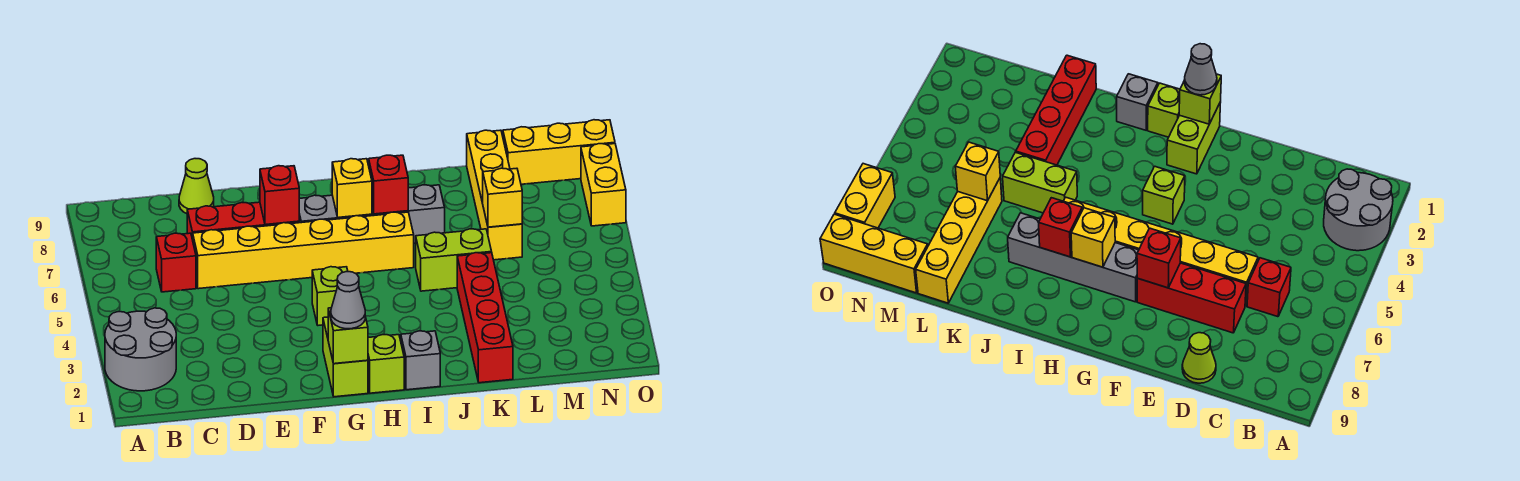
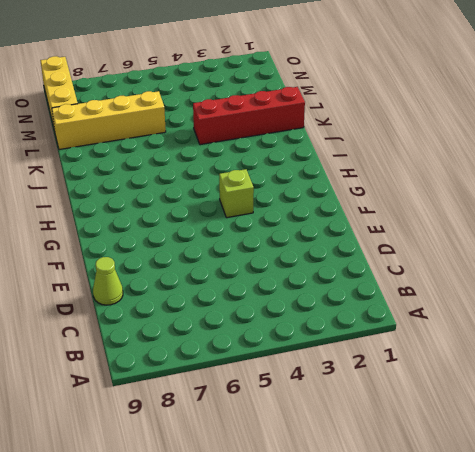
none -> grey round brick A2:B3 level 1
none -> red brick C6 level 1
none -> yellow brick D6:I6 level 1

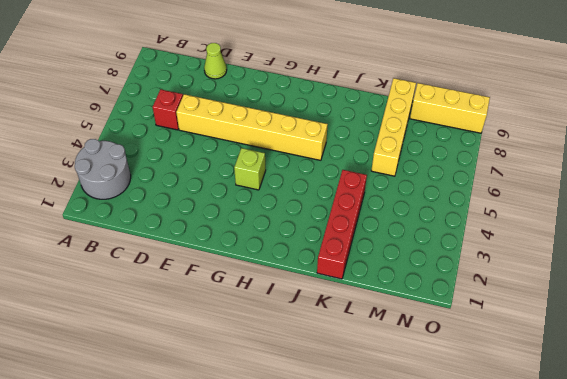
none -> red brick D7:F7 level 1
none -> lime brick G1:G2 level 1
none -> grey brick G7:J7 level 1

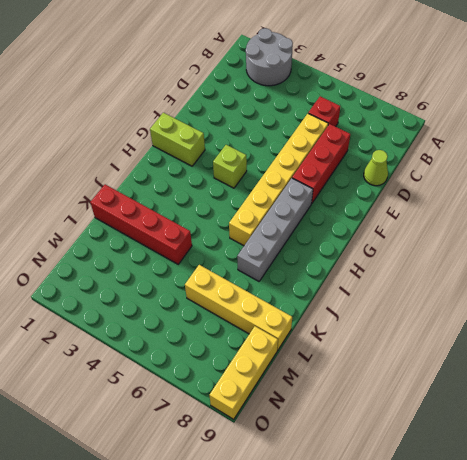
none -> lime brick H1 level 1
none -> grey brick I1 level 1
none -> lime brick J5:K5 level 1

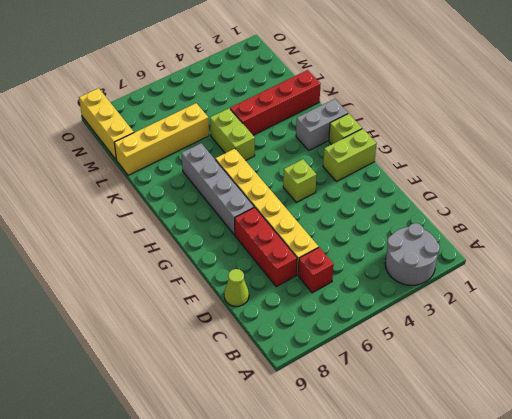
grey brick I1:I2 level 1 -> grey brick I1 level 1
none -> yellow brick O7:O8 level 1
none -> red brick F7 level 2
none -> lime brick G1 level 2

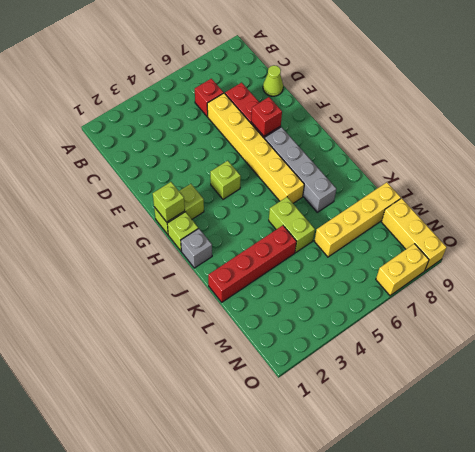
none -> grey round brick A2:B3 level 1
none -> yellow brick H7 level 2
none -> red brick I7 level 2

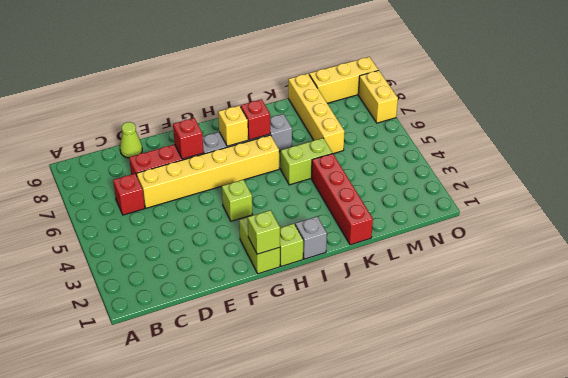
none -> grey round brick A2:B3 level 1
none -> yellow brick L6 level 2
none -> grey cone G1 level 3

